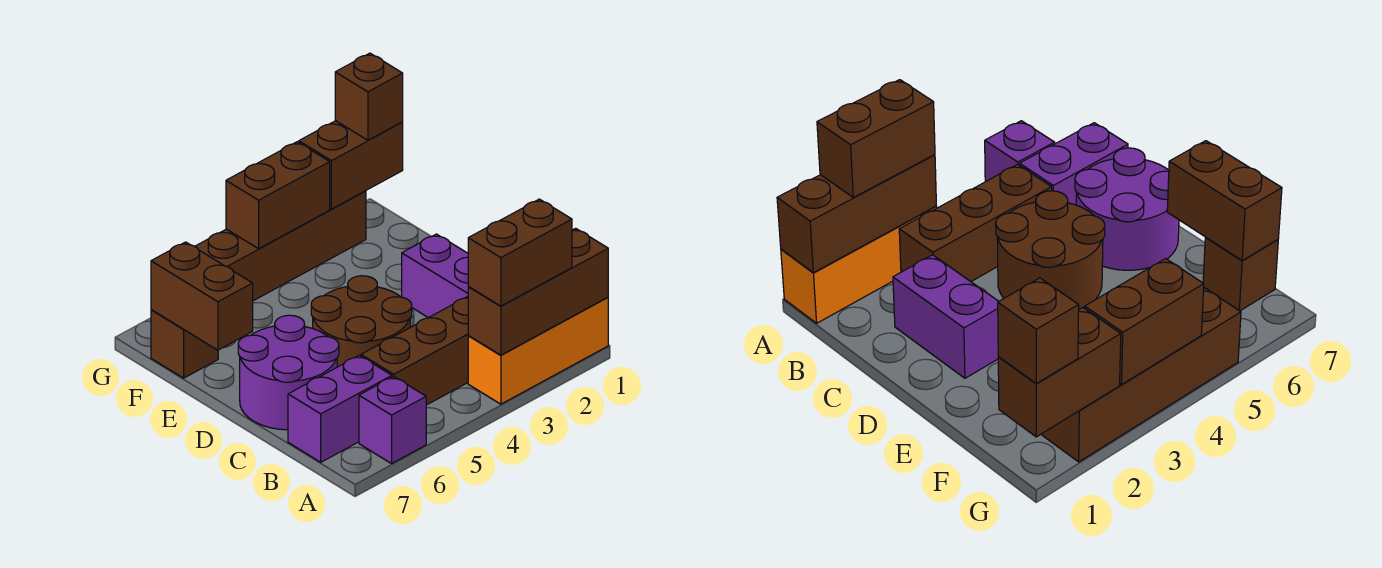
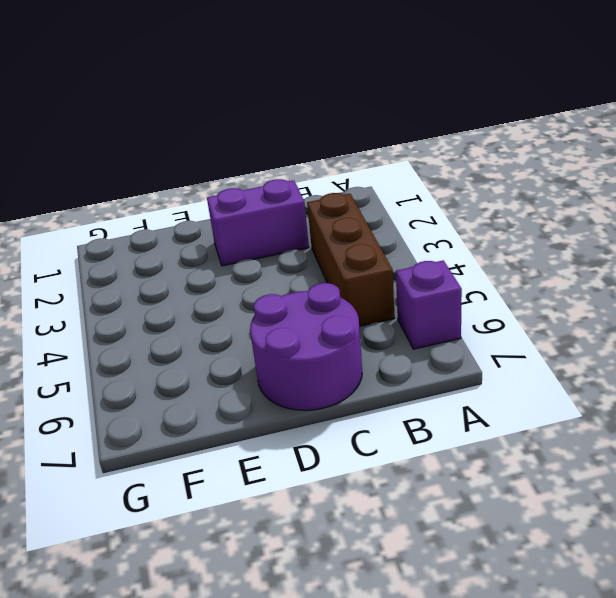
none -> orange brick A1:A3 level 1
none -> purple brick B6:B7 level 1
none -> brown round brick C4:D5 level 1

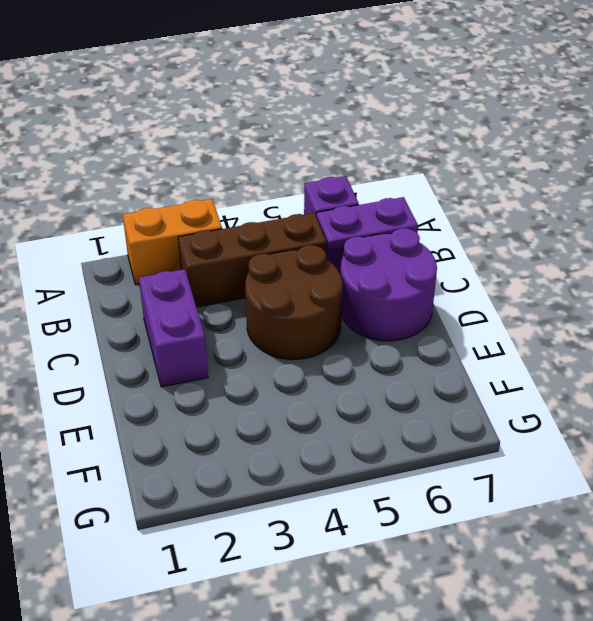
orange brick A2:A3 level 1 -> orange brick A1:A3 level 1
none -> brown brick F7 level 1
none -> brown brick G2:G5 level 1
none -> brown brick A1:A3 level 2

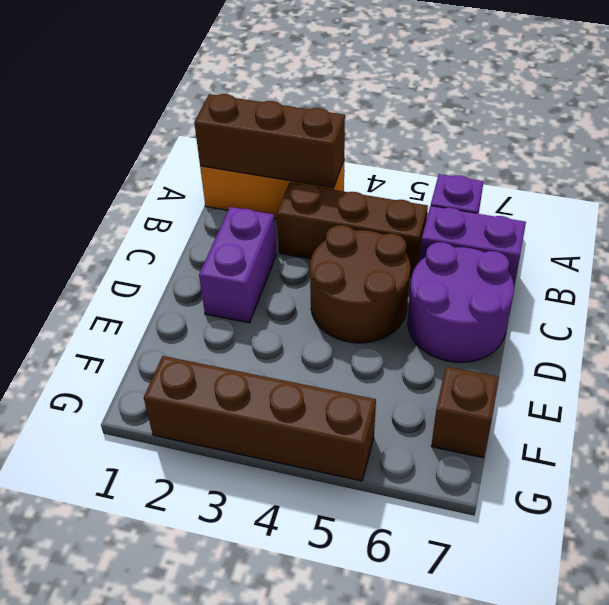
none -> brown brick E7:F7 level 2
none -> brown brick G1:G2 level 2
none -> brown brick G3:G4 level 2

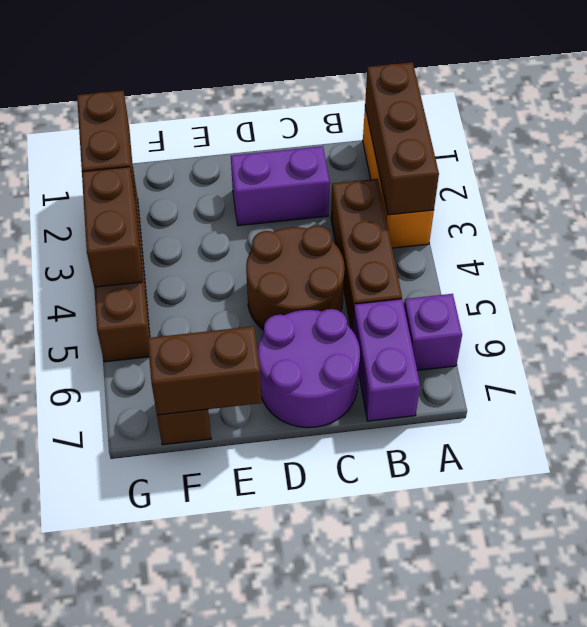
none -> brown brick A2:A3 level 3
none -> brown brick G1 level 3

